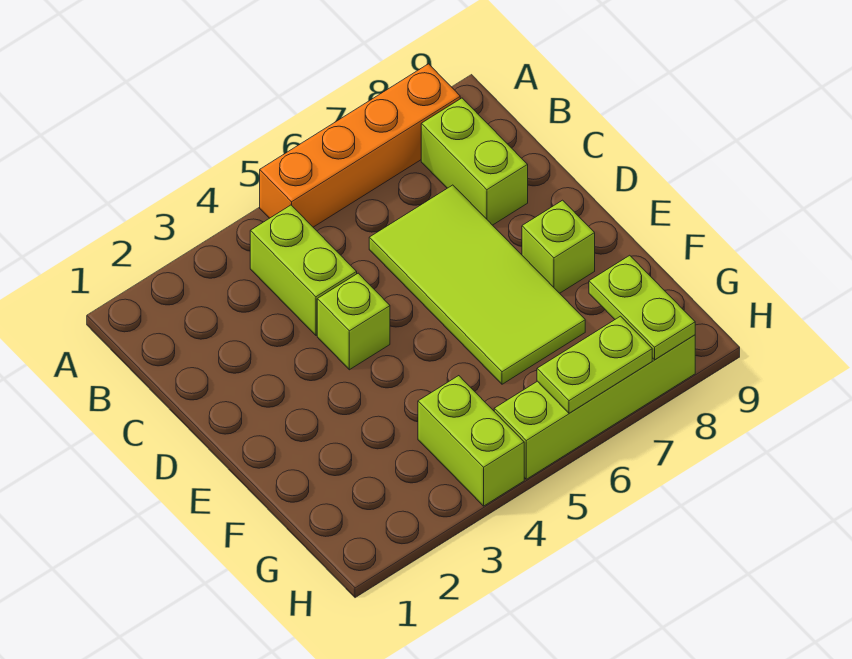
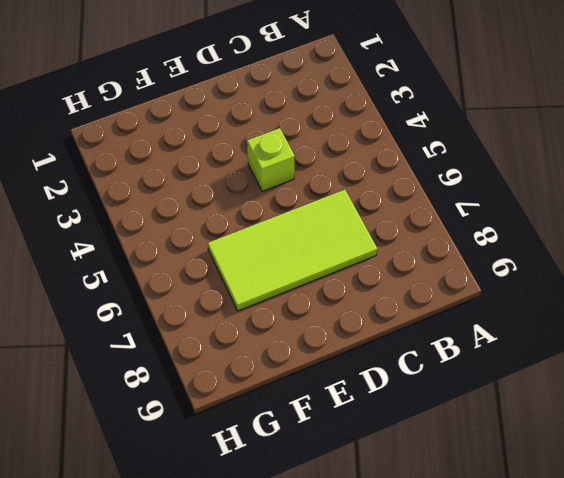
none -> orange brick A5:A8 level 1
none -> lime brick B4:C4 level 1

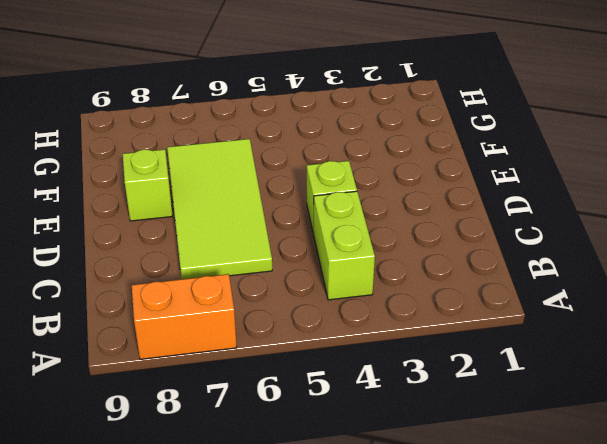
orange brick A7:A8 level 1 -> orange brick A5:A8 level 1
none -> lime brick B8:C8 level 1
none -> lime brick G4:H4 level 1

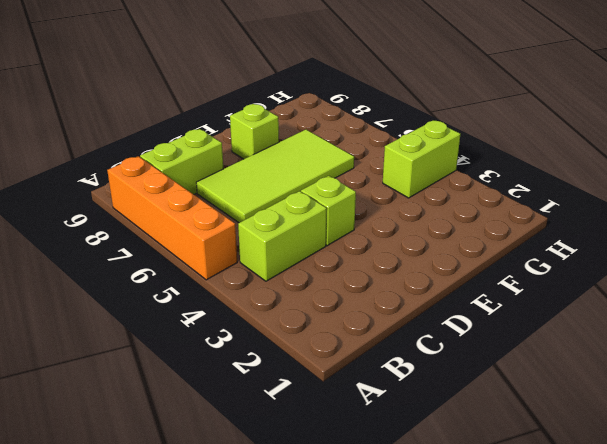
none -> lime brick H5:H8 level 1
none -> lime plate G8:H8 level 2

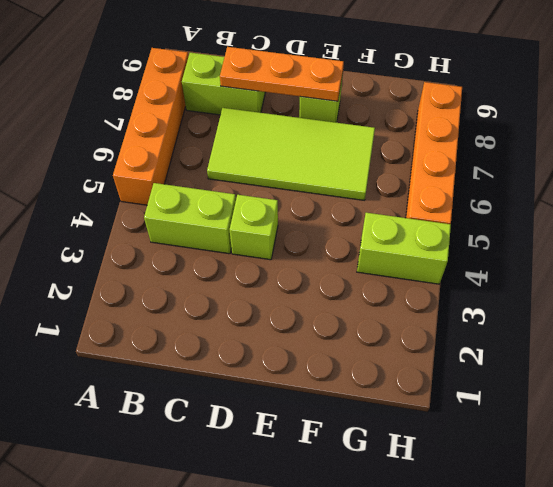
orange plate C8:E8 level 2 -> none
orange brick H5:H8 level 1 -> lime brick H5:H8 level 1
none -> lime plate G8:H8 level 2
none -> lime plate H6:H7 level 2

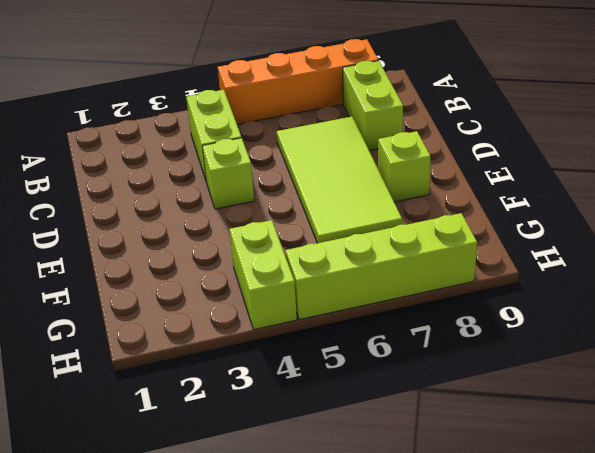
none -> lime plate G8:H8 level 2
none -> lime plate H6:H7 level 2

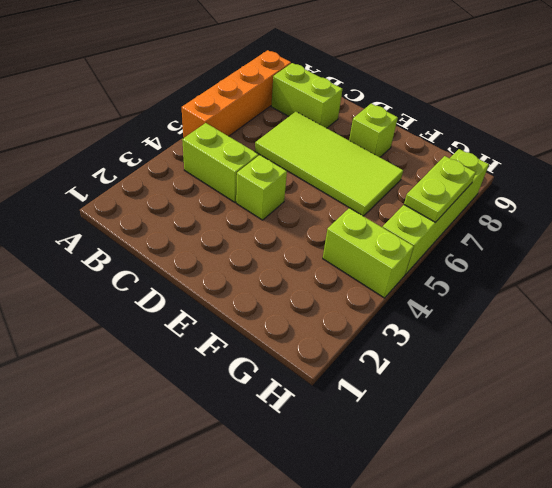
none -> lime plate G8:H8 level 2

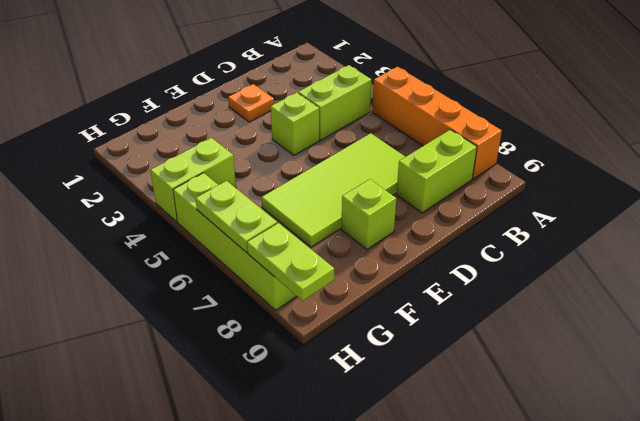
orange plate D2 level 1 -> none
lime plate H8:H9 level 2 -> lime plate G8:H8 level 2

